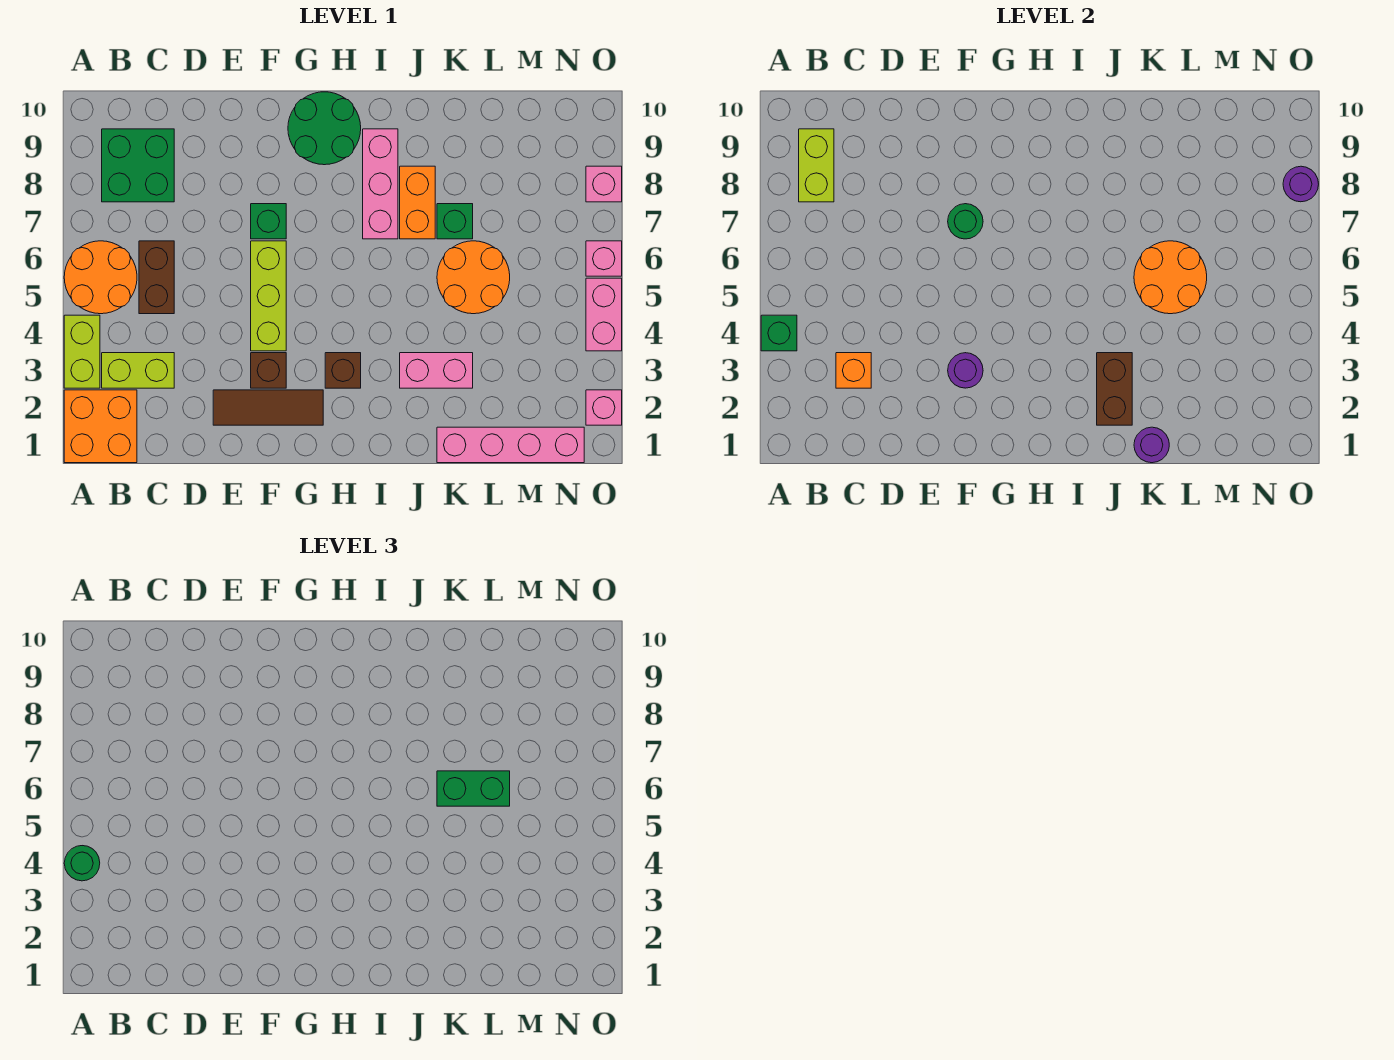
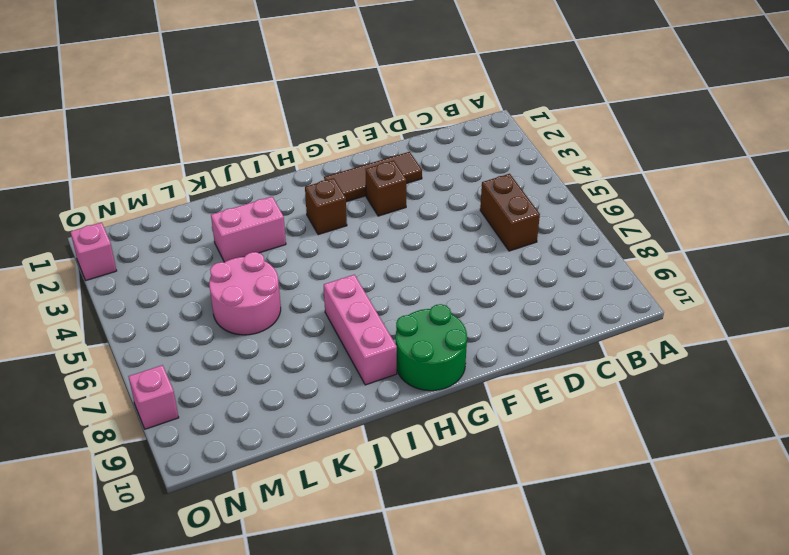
pink round brick K5:L6 level 1 -> orange round brick K5:L6 level 1
none -> orange brick A1:B2 level 1
none -> lime brick A3:A4 level 1
none -> orange round brick A5:B6 level 1
none -> lime brick B3:C3 level 1

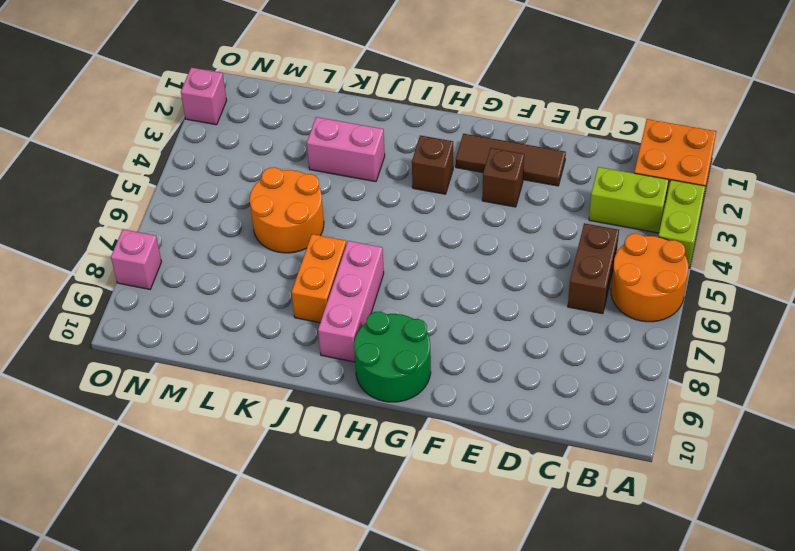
none -> green brick B8:C9 level 1
none -> lime brick F4:F6 level 1
none -> green brick F7 level 1
none -> pink brick K1:N1 level 1

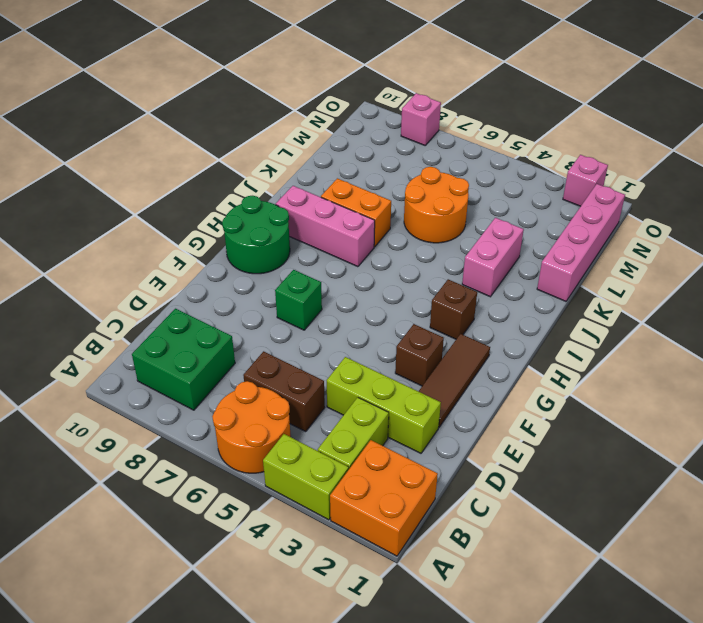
lime brick D2:D4 level 1 -> lime brick F4:F6 level 1
none -> green brick K7 level 1
none -> pink brick O4:O5 level 1
none -> pink brick O6 level 1
none -> green brick A4 level 2

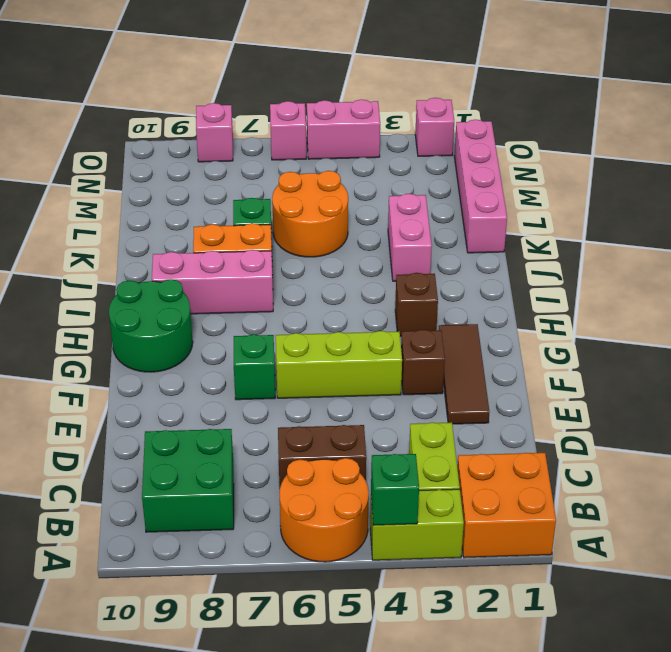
none -> lime brick B8:B9 level 2
none -> orange brick C3 level 2
none -> purple round brick F3 level 2
none -> green round brick F7 level 2

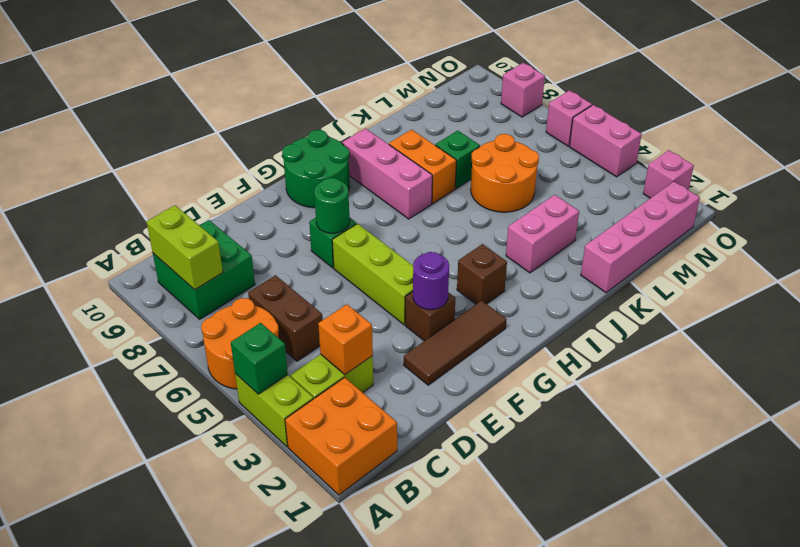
none -> brown brick J2:J3 level 2
none -> purple round brick K1 level 2
none -> orange round brick K5:L6 level 2
none -> purple round brick O8 level 2

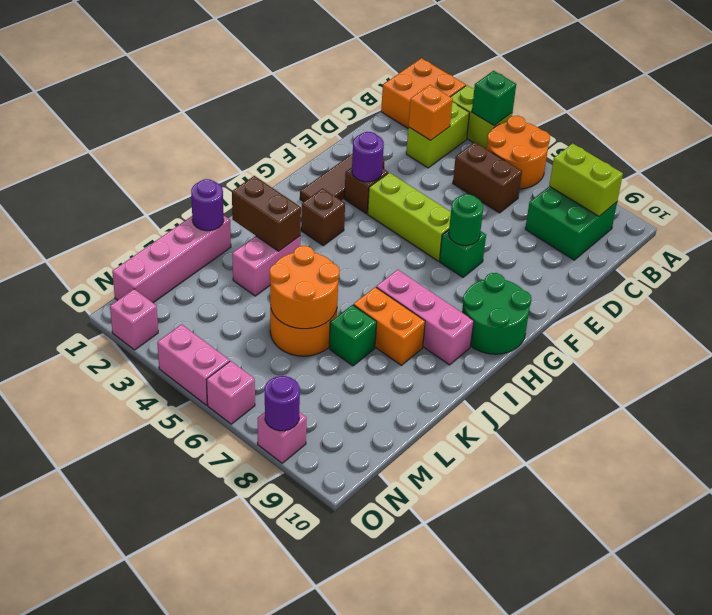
none -> green round brick A4 level 3
none -> green brick K6:L6 level 3

